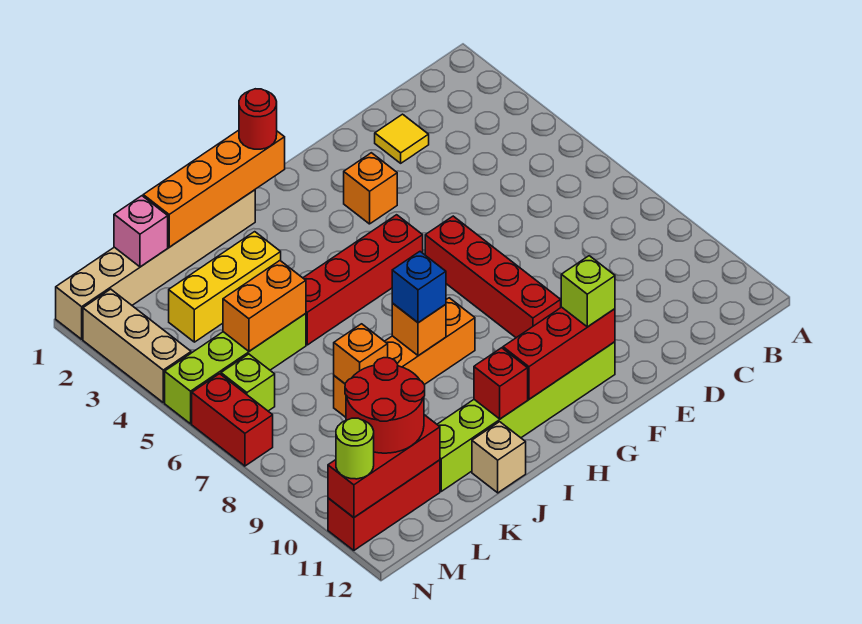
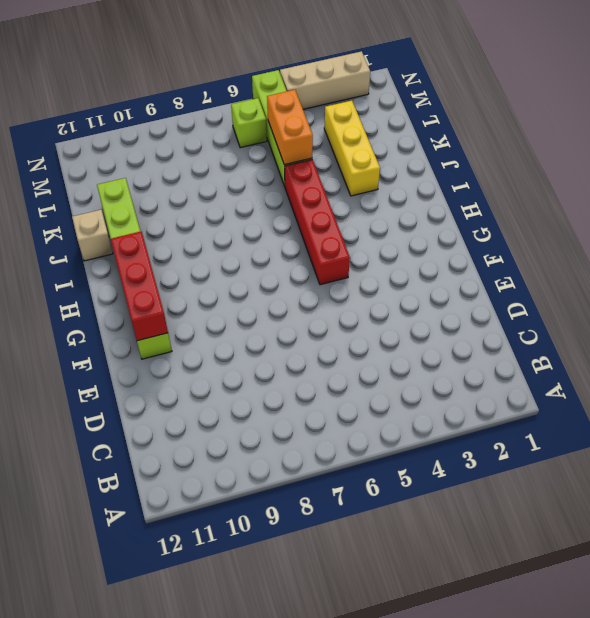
none -> yellow tile D2 level 1
none -> orange brick F3 level 1
none -> red brick F6:F9 level 1

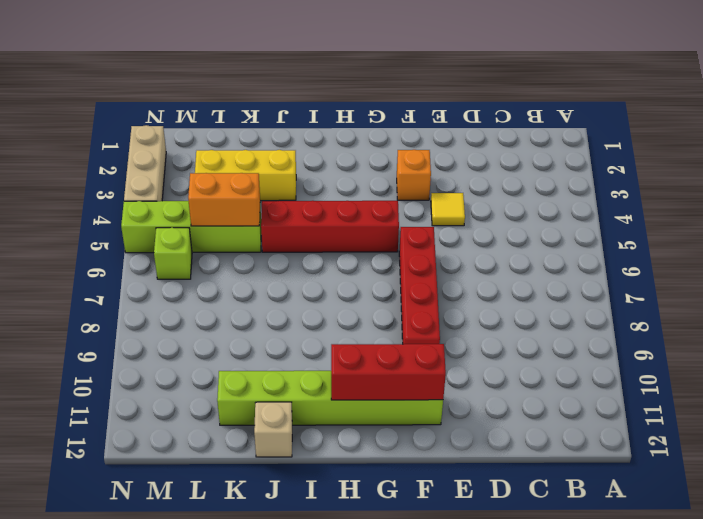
yellow tile E4 level 1 -> yellow tile D2 level 1
none -> orange brick H8:K8 level 1
none -> tan brick I1:N1 level 1
none -> red brick L11:N11 level 1

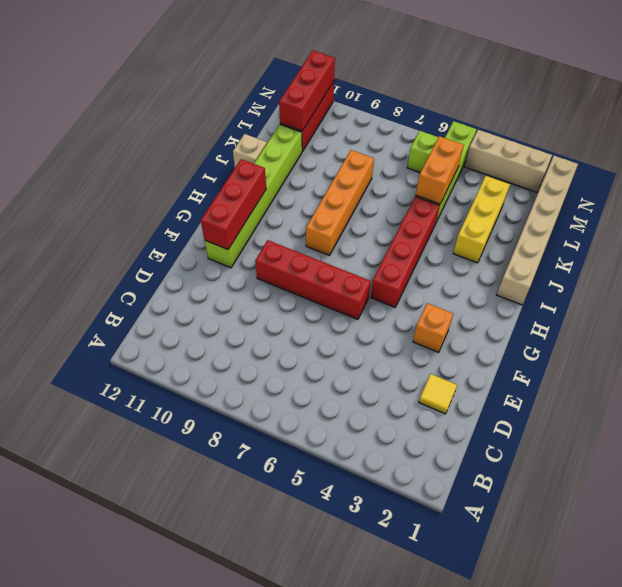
none -> red brick N6:N7 level 1
none -> orange brick H1:K1 level 2
none -> orange brick I8 level 2

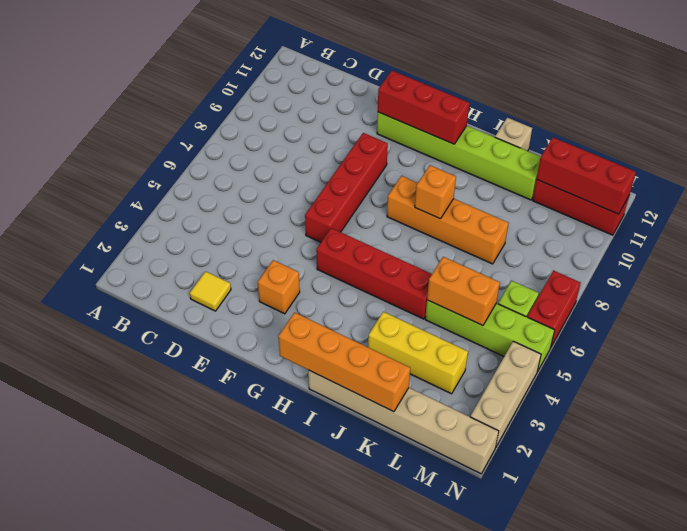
none -> red brick I11 level 2
none -> orange brick K8 level 2
none -> pink brick L1 level 2

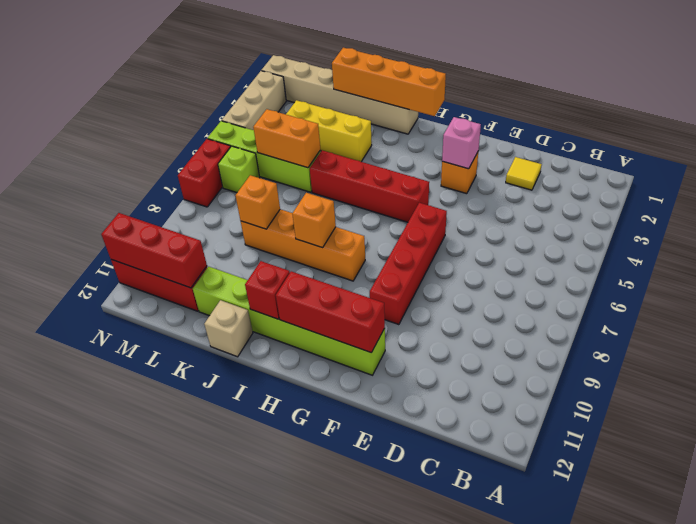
pink brick F3 level 2 -> pink brick L1 level 2
none -> lime brick F11 level 3
none -> red round brick H1 level 3
none -> blue brick I8 level 3

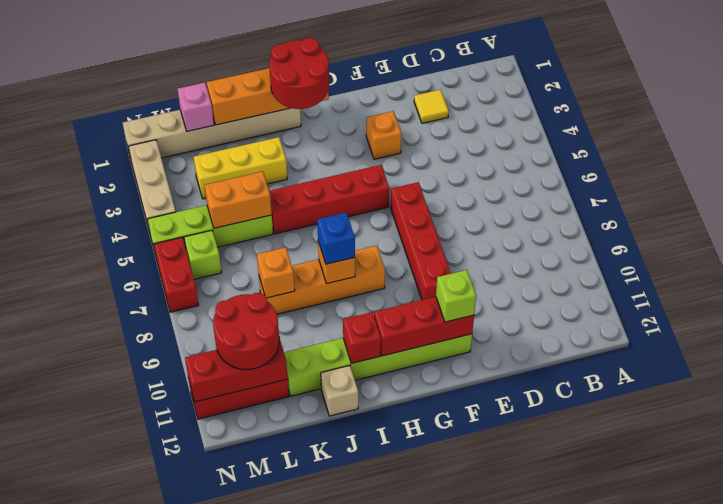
red round brick H1:I2 level 3 -> red round brick H1 level 3
none -> lime round brick N11 level 3

